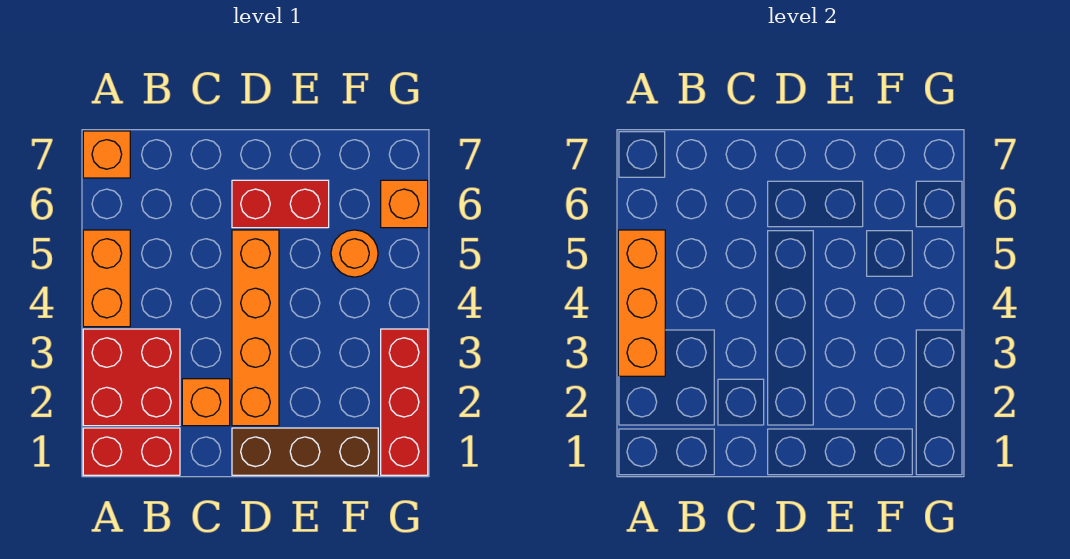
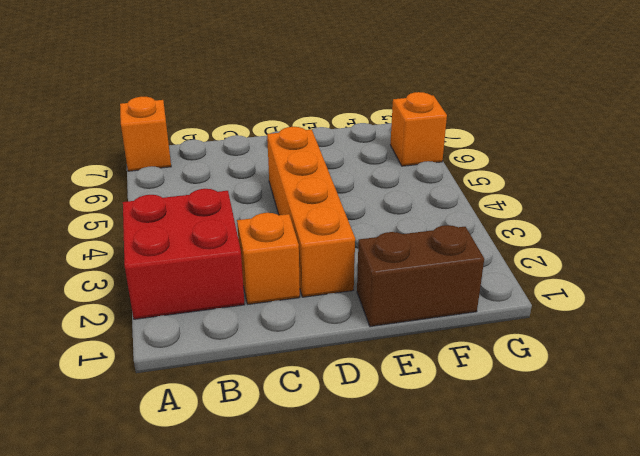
brown brick E1:F1 level 1 -> brown brick D1:F1 level 1
none -> red brick A1:B1 level 1
none -> orange brick A4:A5 level 1
none -> red brick D6:E6 level 1

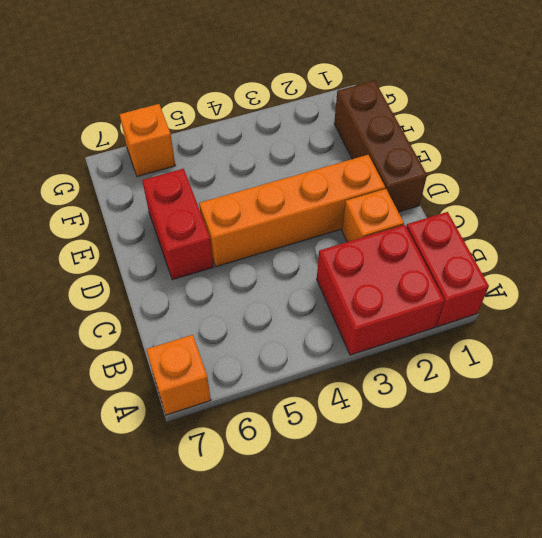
none -> orange brick A4:A5 level 1
none -> orange round brick F5 level 1
none -> red brick G1:G3 level 1

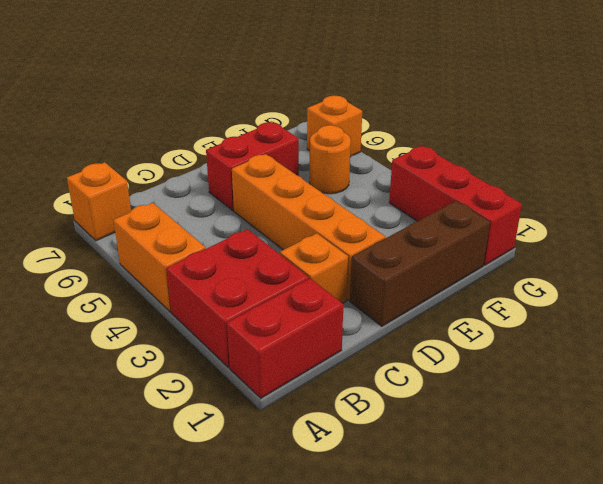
none -> orange brick A3:A5 level 2

